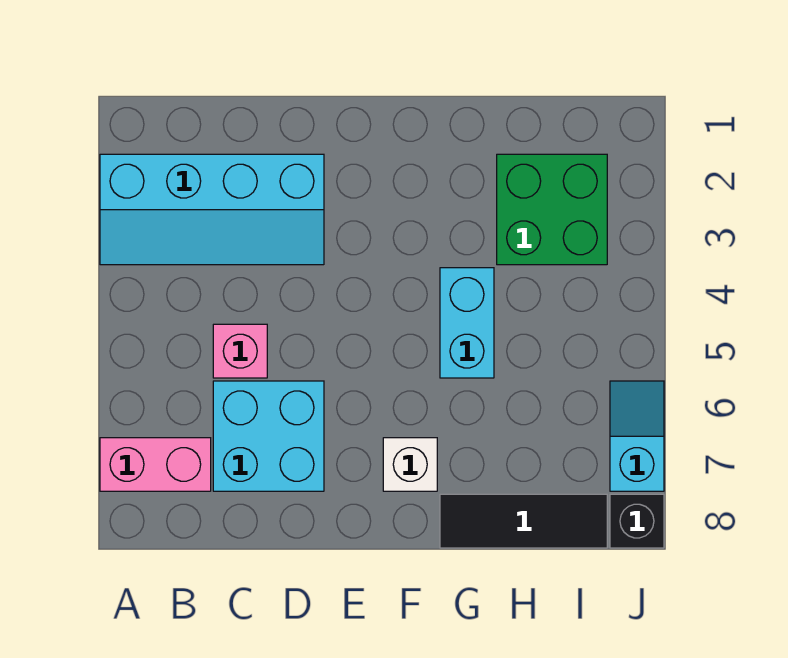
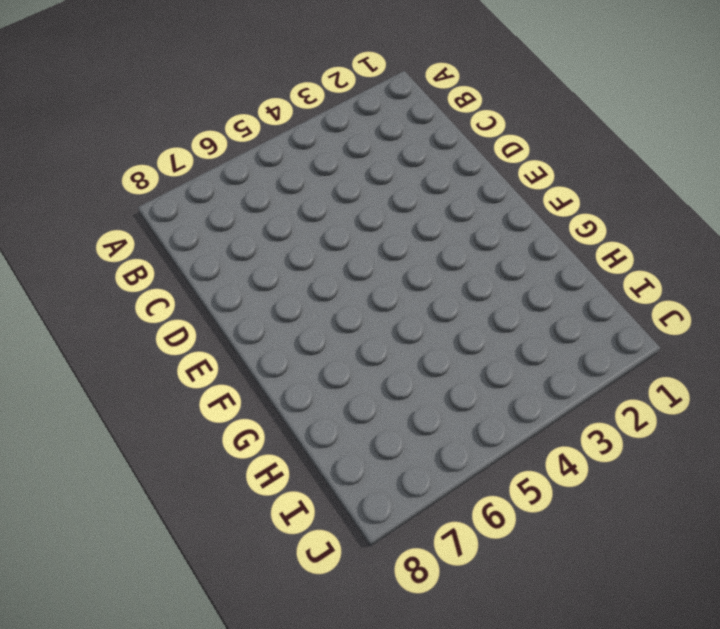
none -> cyan slope A2:D3 level 1 top 2
none -> pink brick A7:B7 level 1

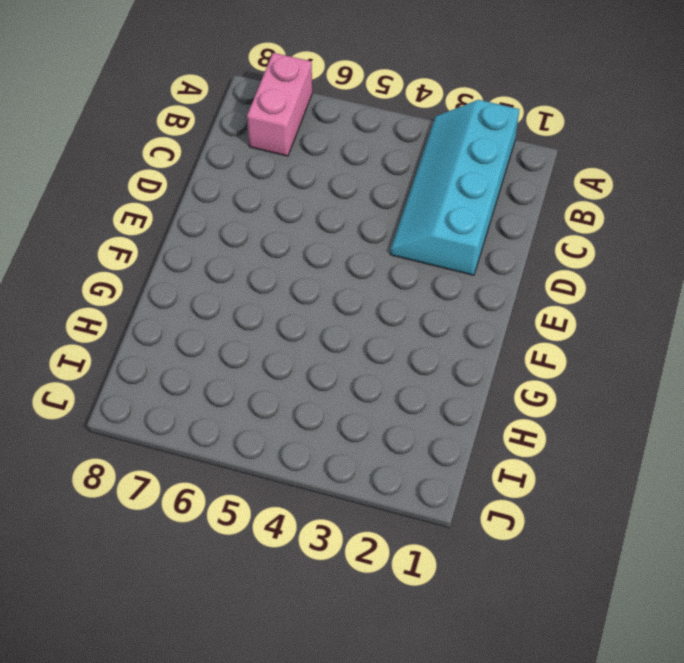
none -> pink brick C5 level 1
none -> cyan brick C6:D7 level 1

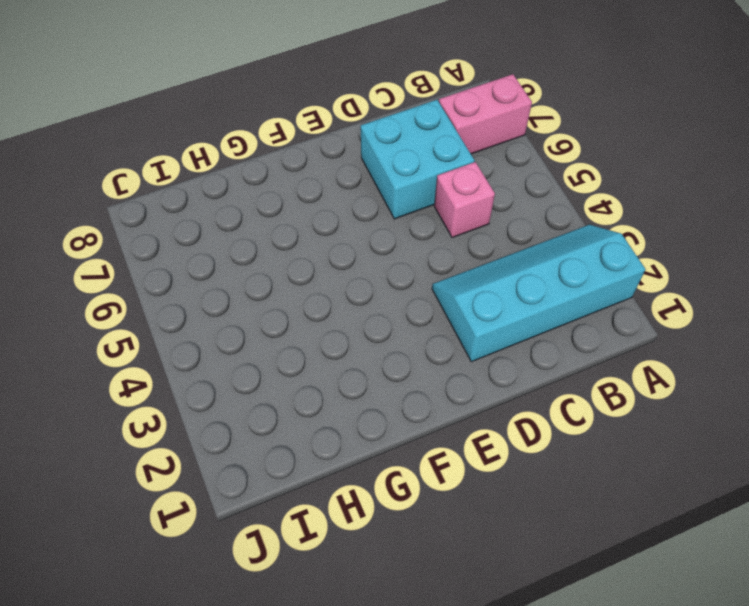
none -> white brick F7 level 1
none -> cyan brick G4:G5 level 1

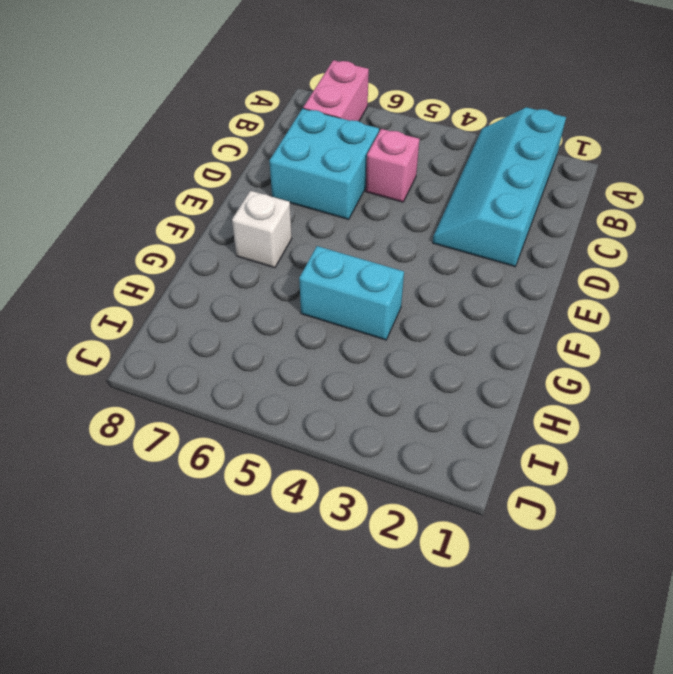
none -> black tile G8:I8 level 1
none -> green brick H2:I3 level 1

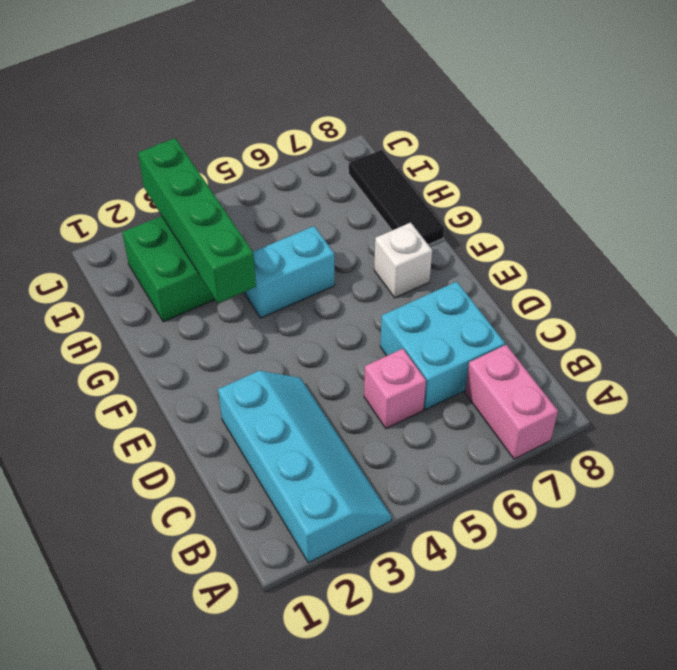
green brick G3:J3 level 2 -> none
none -> cyan slope J6:J7 level 1 top 7
none -> black brick J8 level 1

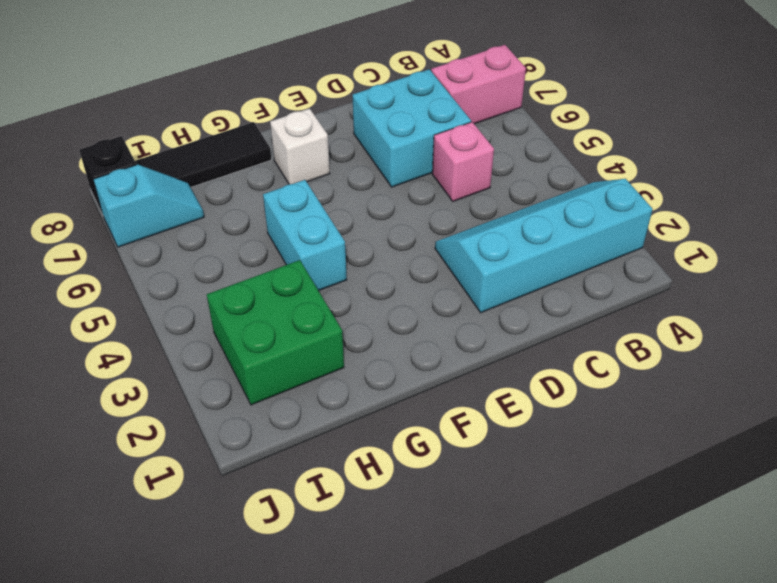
cyan slope I7:J7 level 1 top J -> cyan slope J6:J7 level 1 top 7

